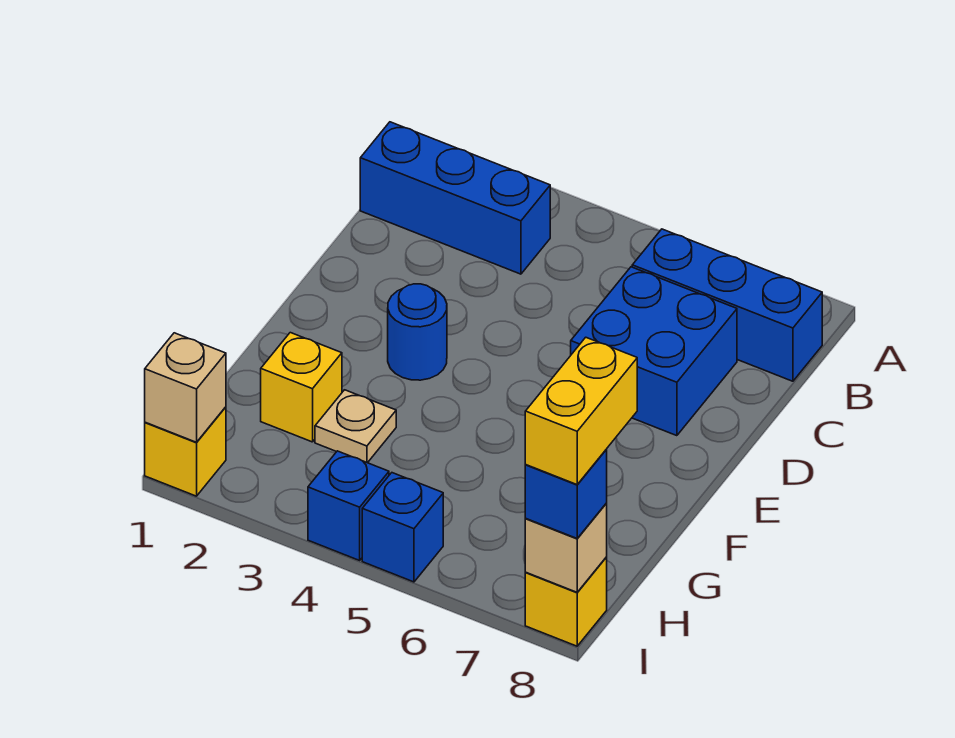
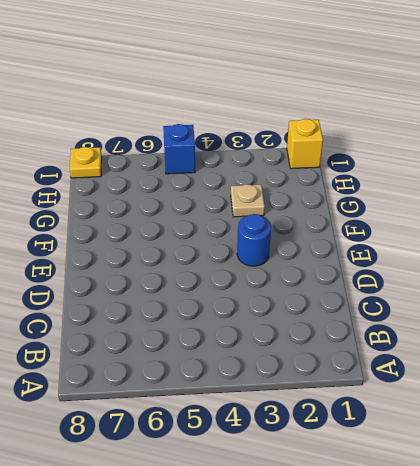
yellow plate I8 level 1 -> yellow brick I8 level 1
none -> blue brick B1:B3 level 1
none -> blue brick B6:B8 level 1
none -> blue brick C6:D7 level 1

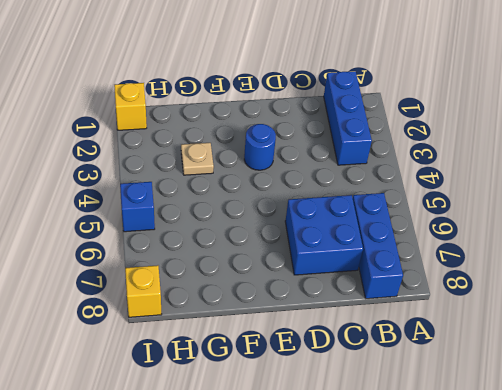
none -> yellow brick G2 level 1
none -> blue brick I4 level 1
none -> tan brick I1 level 2

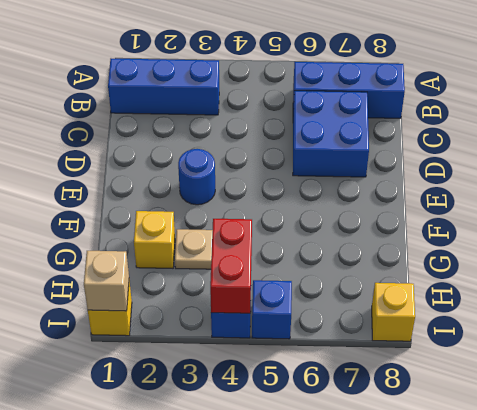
red brick H4:I4 level 2 -> none
none -> tan brick I8 level 2
none -> blue brick I8 level 3
none -> yellow brick H8:I8 level 4

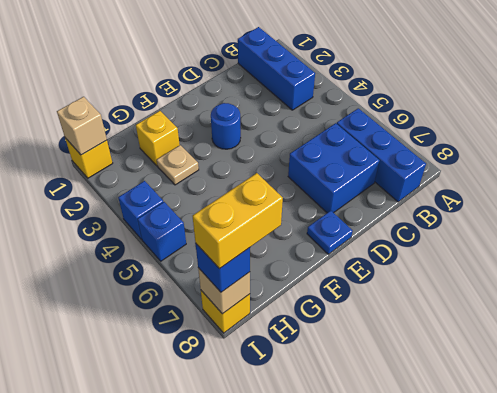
blue plate E8 level 1 -> none

